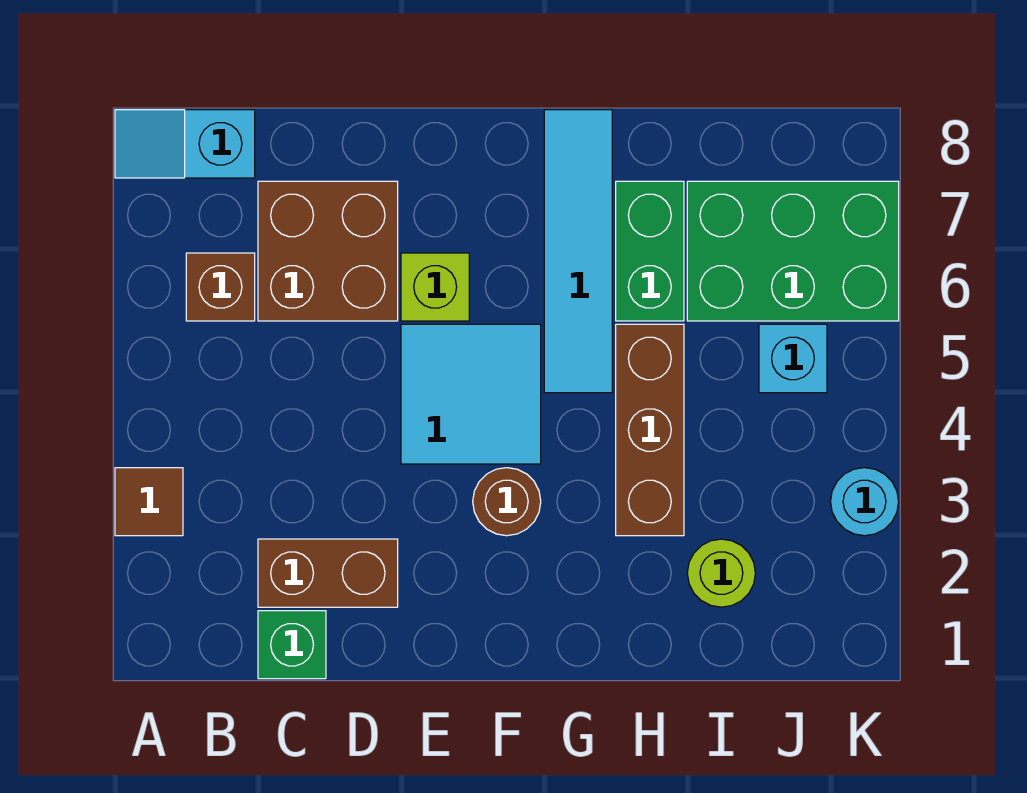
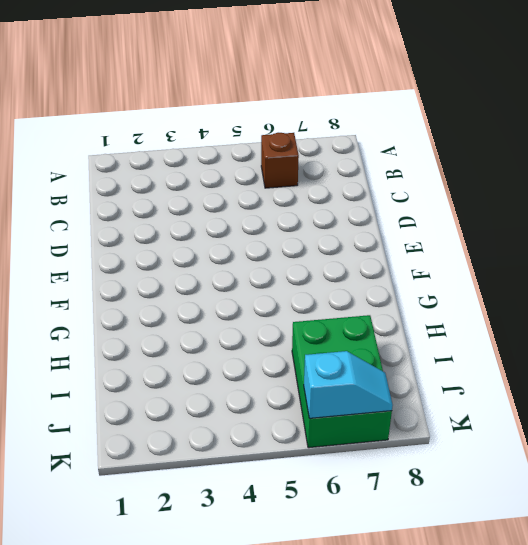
cyan slope K6:K7 level 2 top 6 -> cyan slope A8:B8 level 1 top B
none -> brown tile A3 level 1
none -> green brick C1 level 1
none -> brown brick C2:D2 level 1

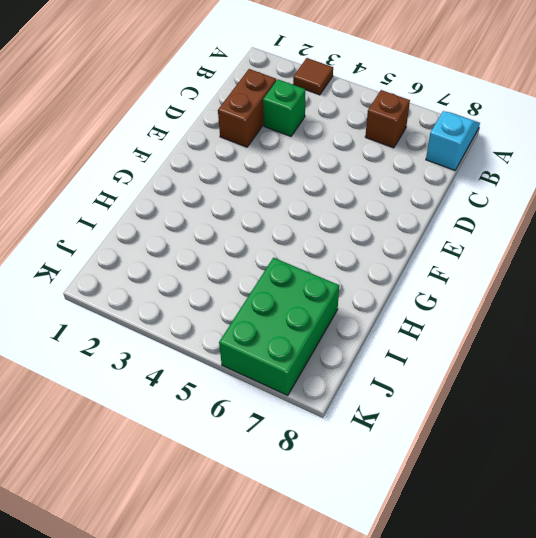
green brick C3 level 1 -> green brick C1 level 1
none -> brown brick C6:D7 level 1
none -> cyan tile E4:F5 level 1
none -> lime brick E6 level 1

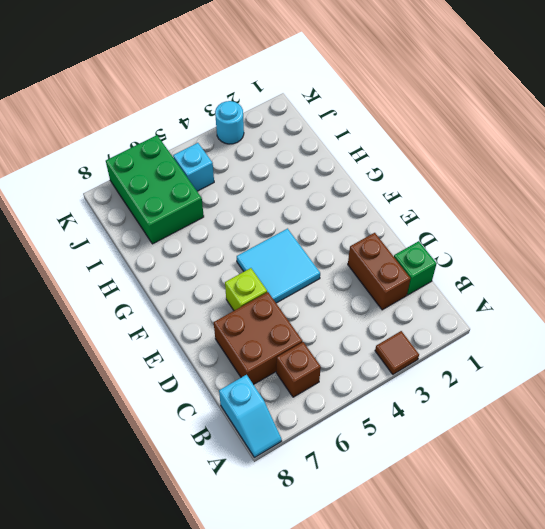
none -> brown round brick F3 level 1
none -> cyan tile G5:G8 level 1
none -> brown brick H3:H5 level 1

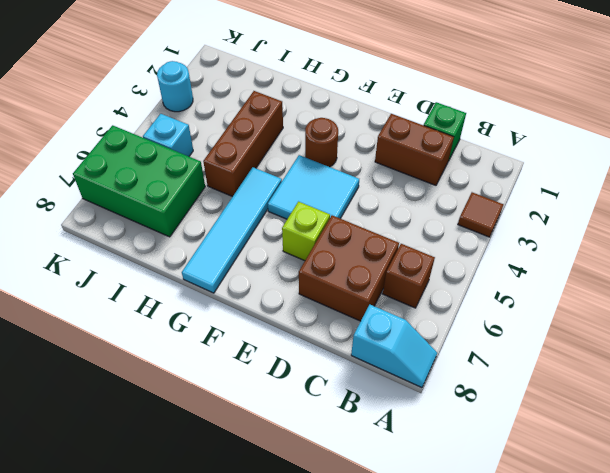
none -> green brick H6:H7 level 1
none -> lime round brick I2 level 1

